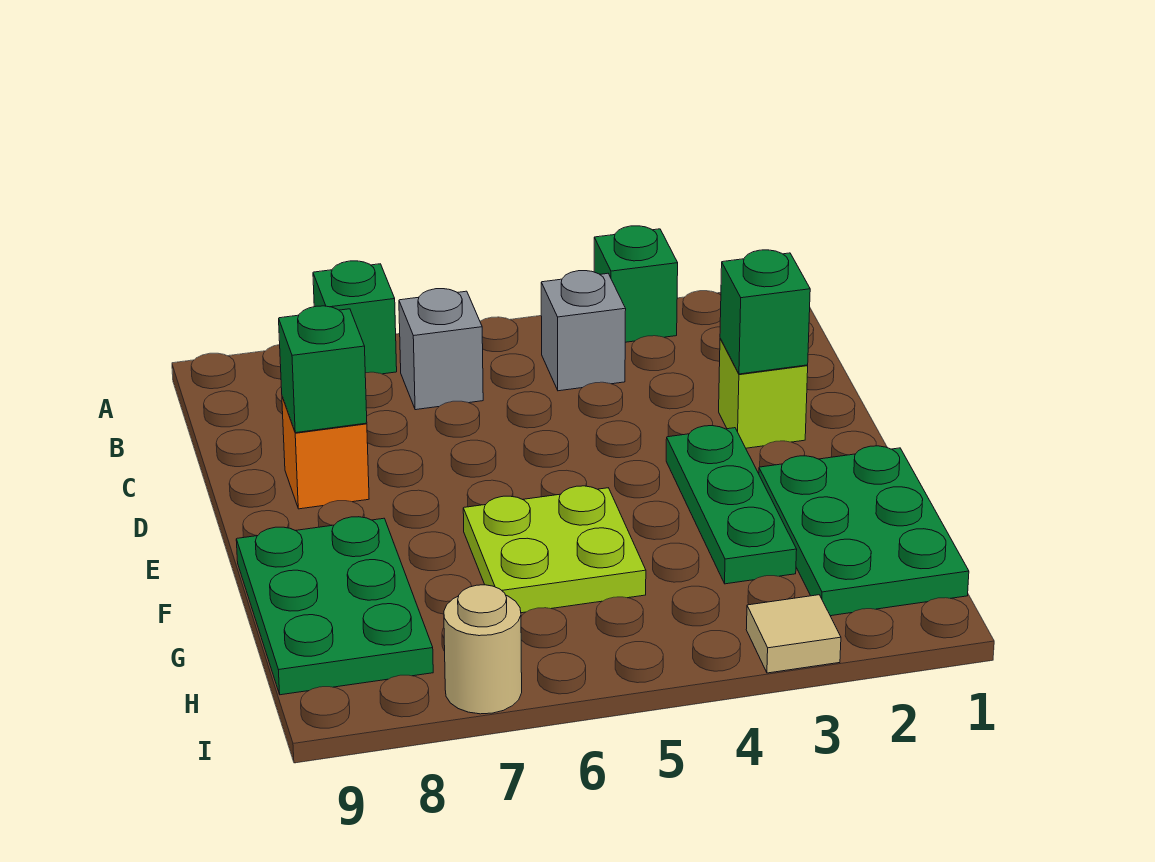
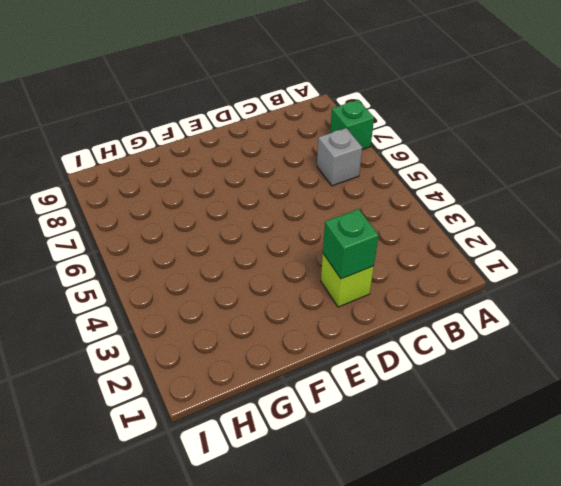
none -> green brick A3 level 1
none -> grey brick B4 level 1
none -> orange brick D8 level 1

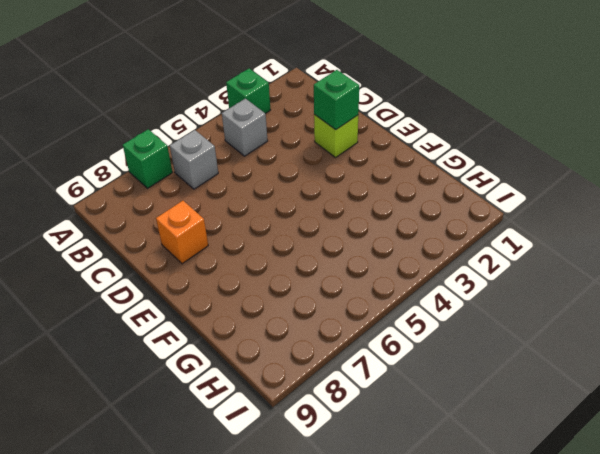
none -> green plate E3:G3 level 1
none -> green plate F1:H2 level 1
none -> lime plate F5:G6 level 1

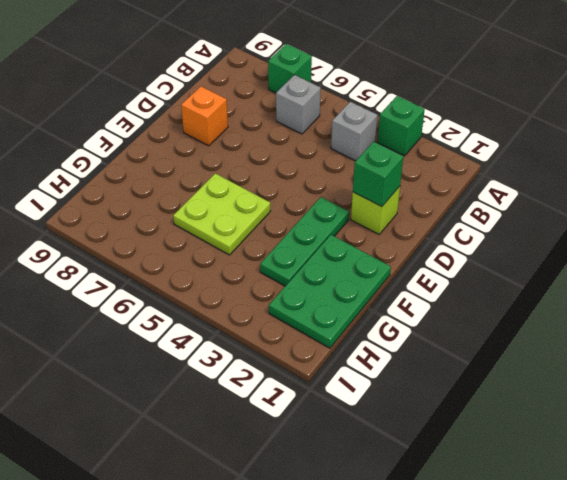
none -> green plate F8:H9 level 1
none -> tan tile I3 level 1
none -> tan round brick I7 level 1

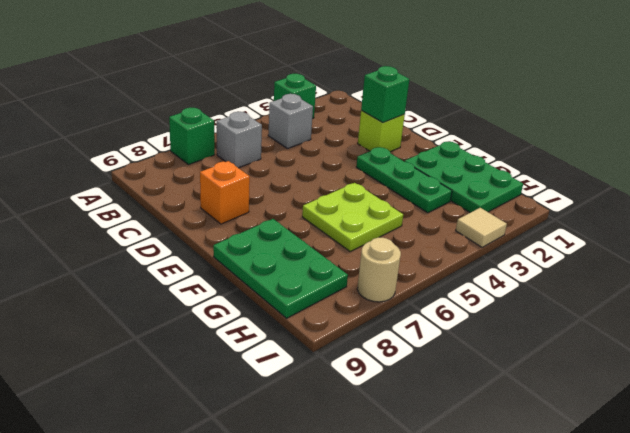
none -> green brick D8 level 2

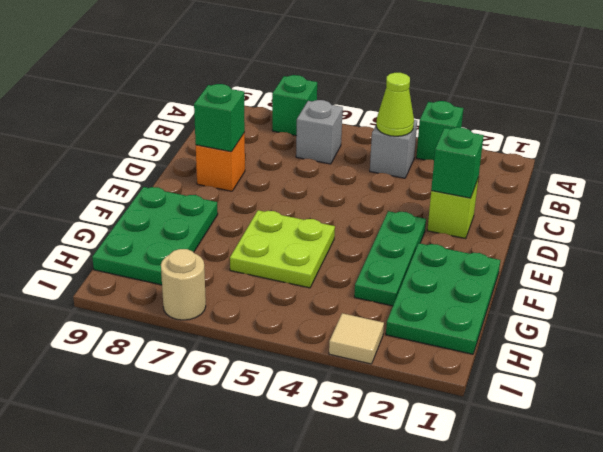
lime cone B4 level 2 -> none

